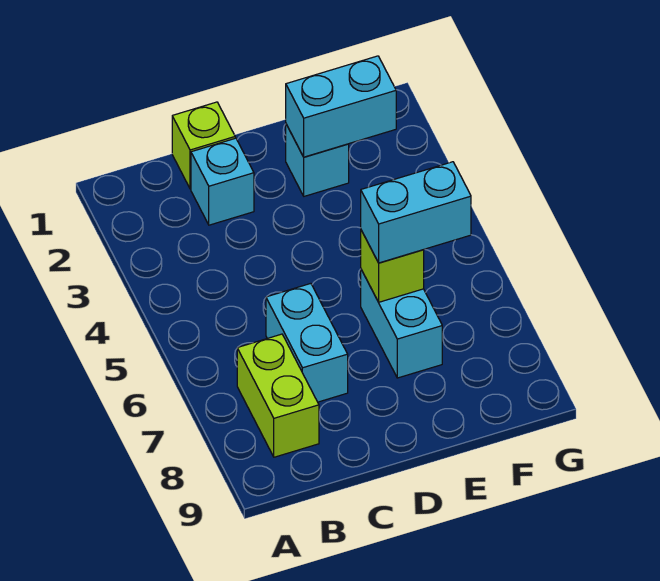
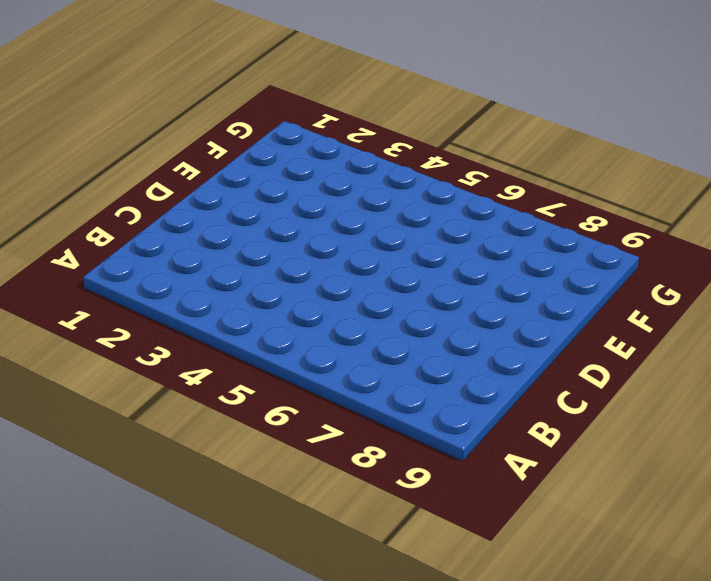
none -> lime brick B7:B8 level 1
none -> lime brick C1 level 1

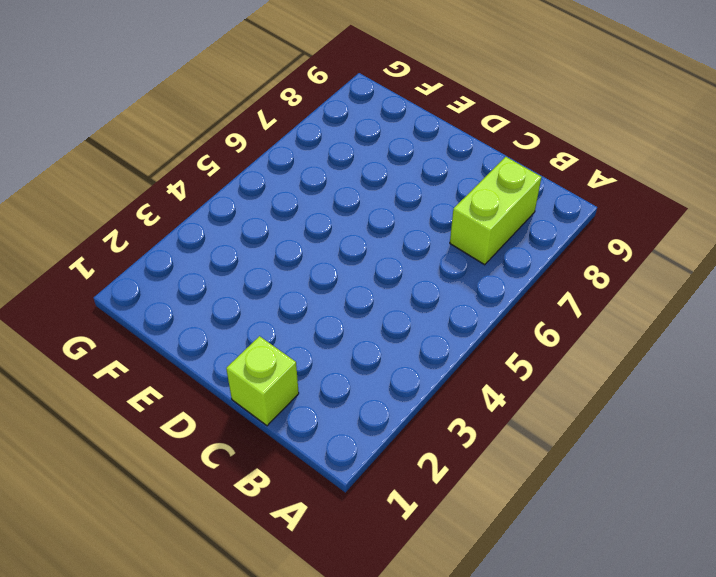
none -> cyan brick C2 level 1
none -> cyan brick C6:C7 level 1

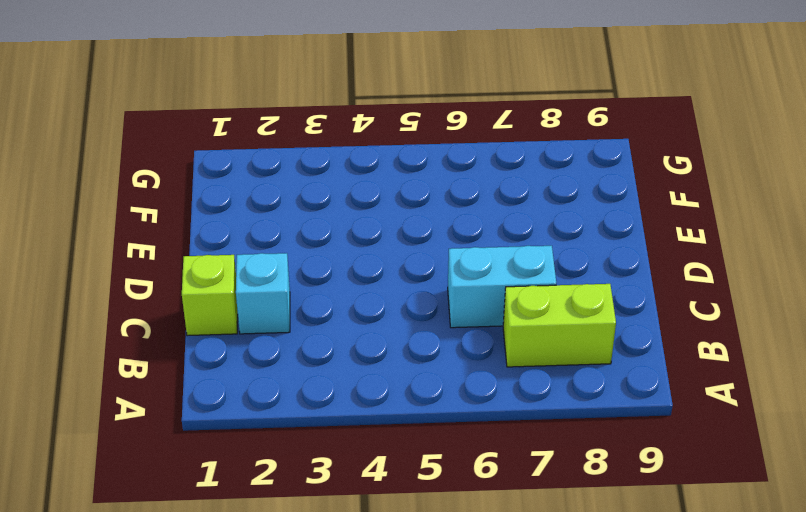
none -> cyan brick E2 level 1
none -> cyan brick E6:E7 level 1

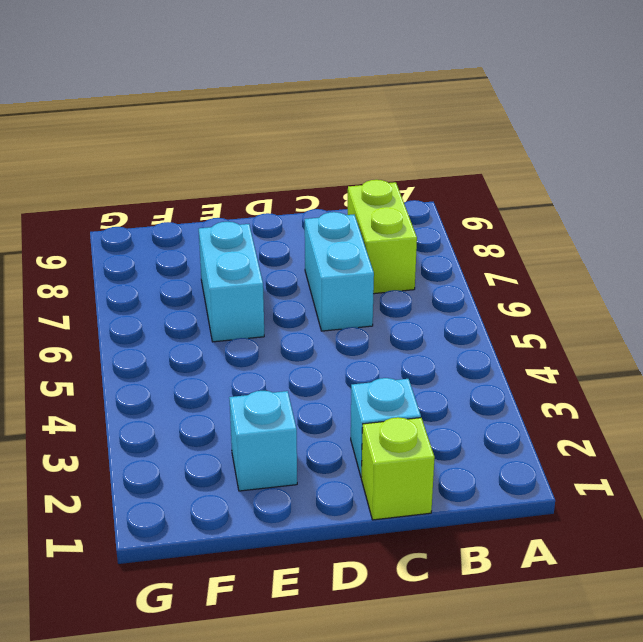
none -> cyan brick E2:F2 level 2
none -> lime brick E6 level 2

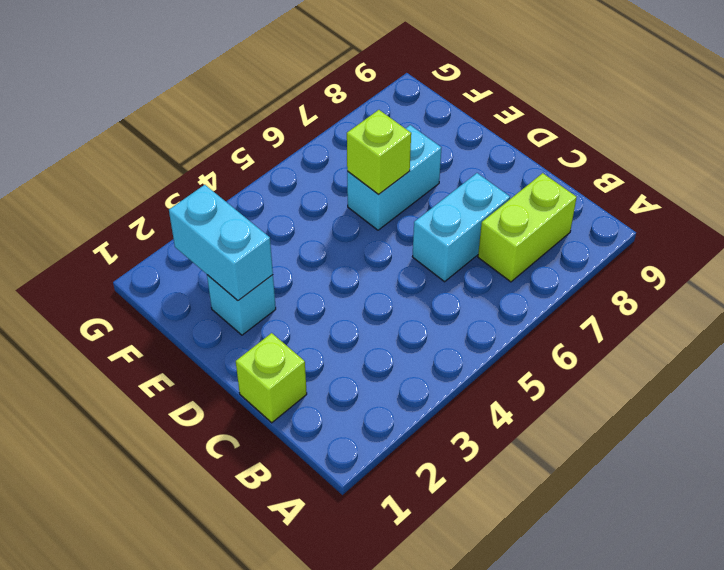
none -> cyan brick C2 level 1
none -> cyan brick E6:F6 level 3

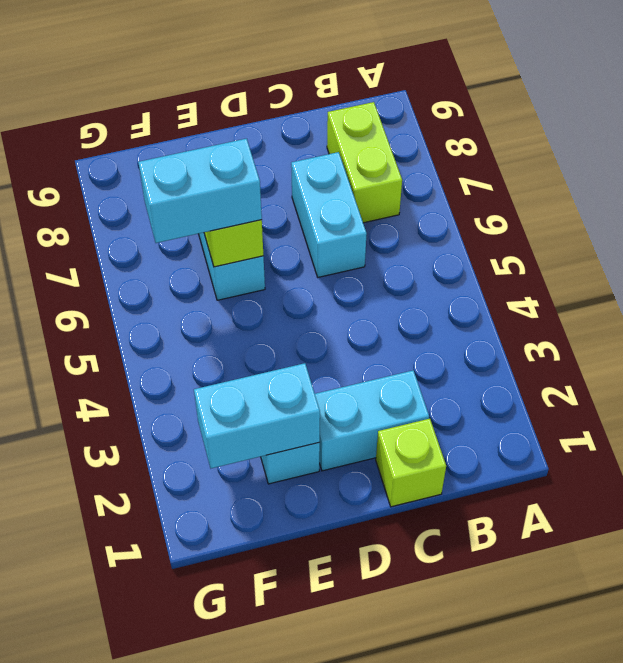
cyan brick C2:D2 level 1 -> cyan brick C2 level 1

